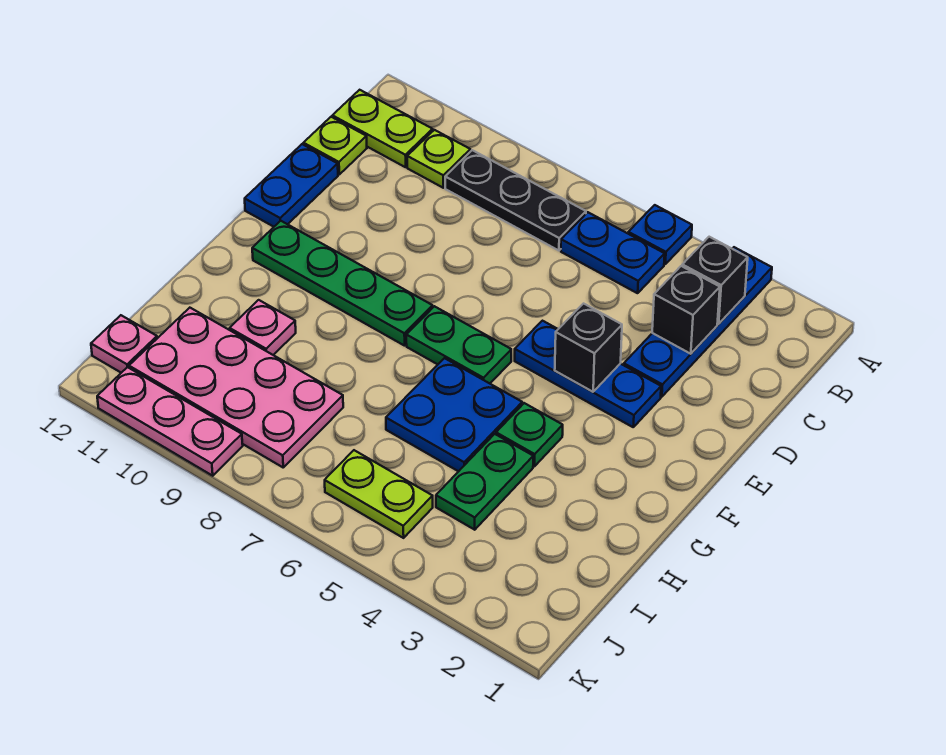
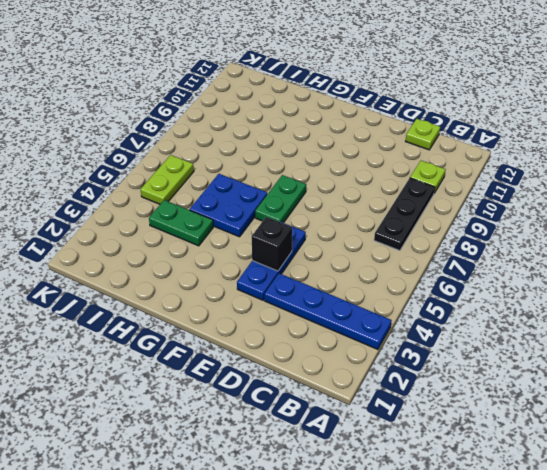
none -> blue plate A5 level 1
none -> blue plate B5:B6 level 1
none -> lime plate B11:B12 level 1

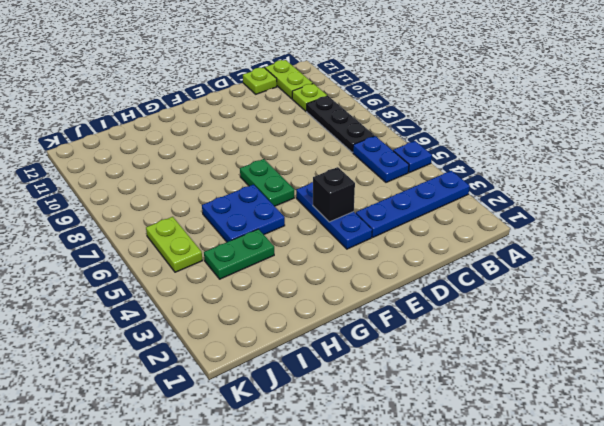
none -> blue plate D12:E12 level 1
none -> green plate F8:F11 level 1
none -> green plate G4 level 1

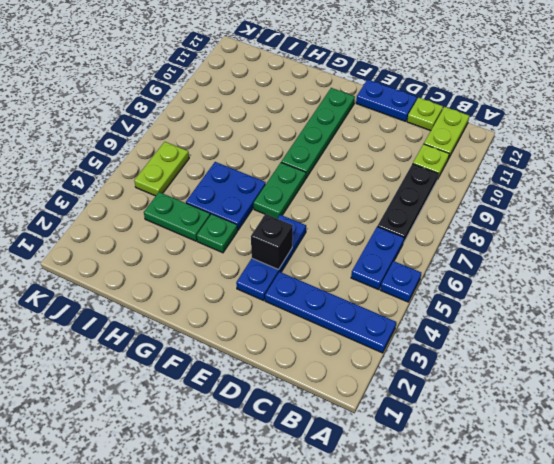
none -> pink plate H10 level 1
none -> pink plate I8:J11 level 1
none -> pink plate J12 level 1

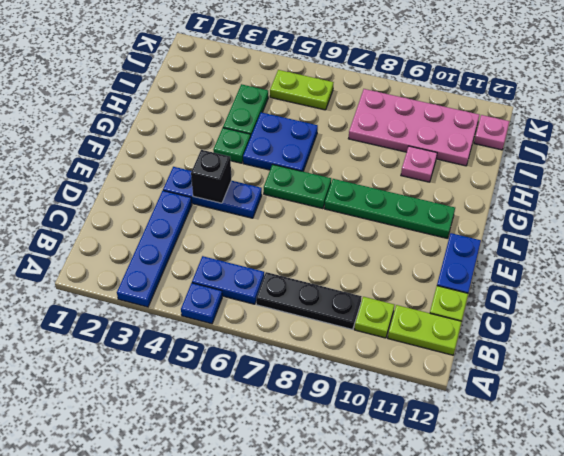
none -> pink plate K9:K11 level 1
none -> black brick B3 level 2
none -> black brick C3 level 2

